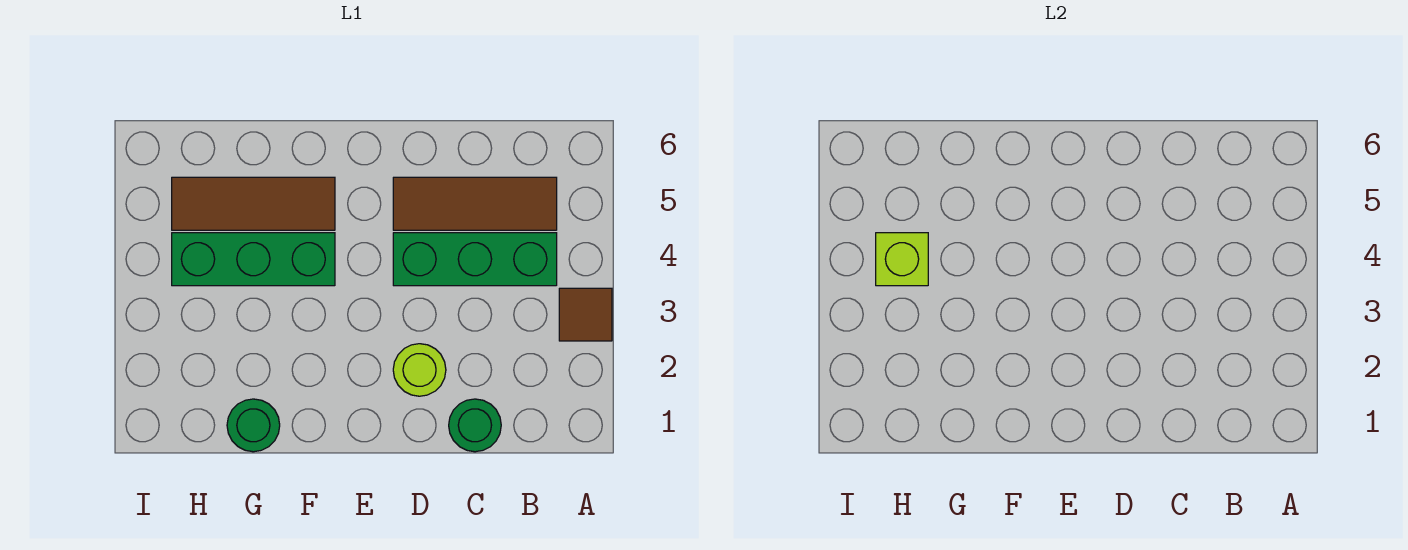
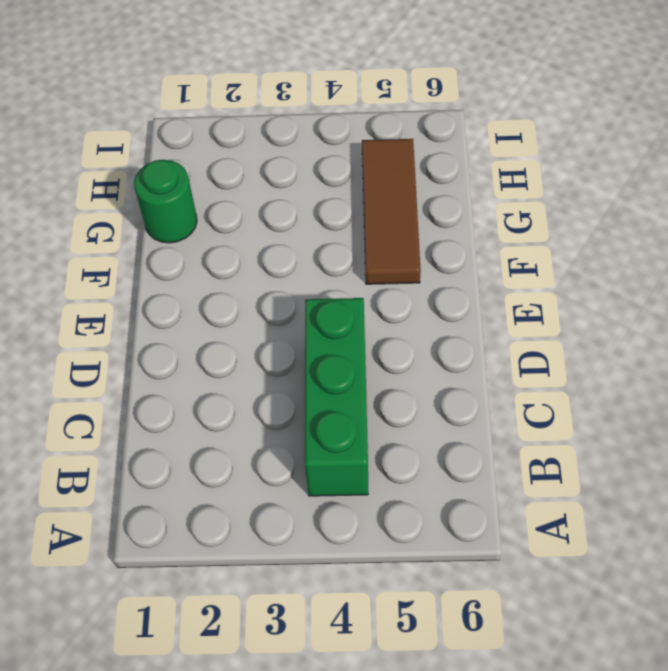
none -> brown tile A3 level 1
none -> brown tile B5:D5 level 1

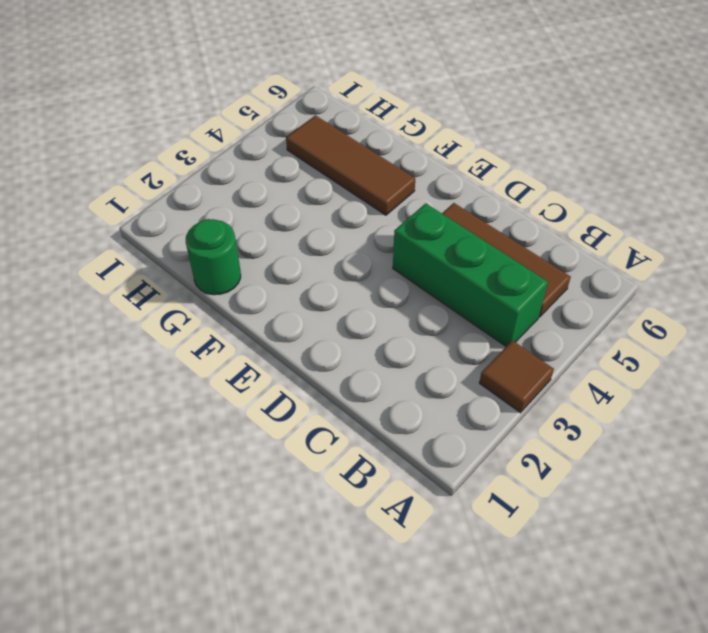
none -> green round brick C1 level 1
none -> lime round brick D2 level 1

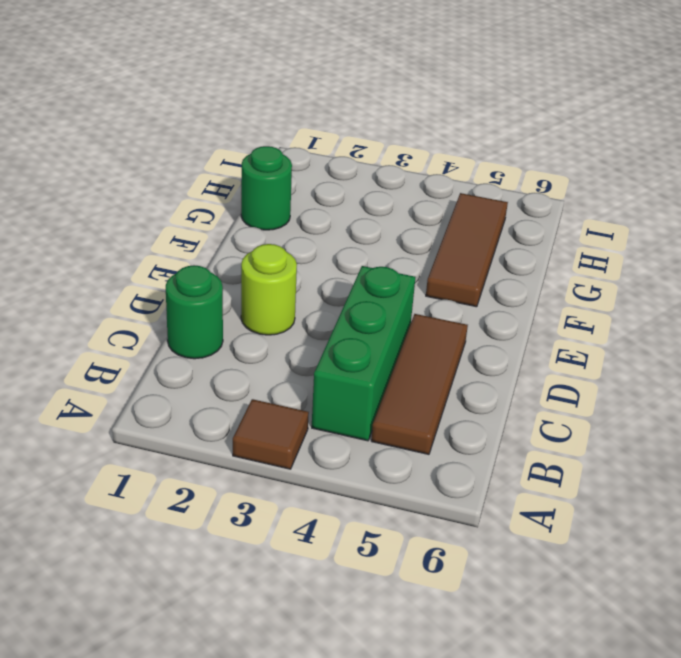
none -> green brick F4:H4 level 1
none -> lime brick H4 level 2

